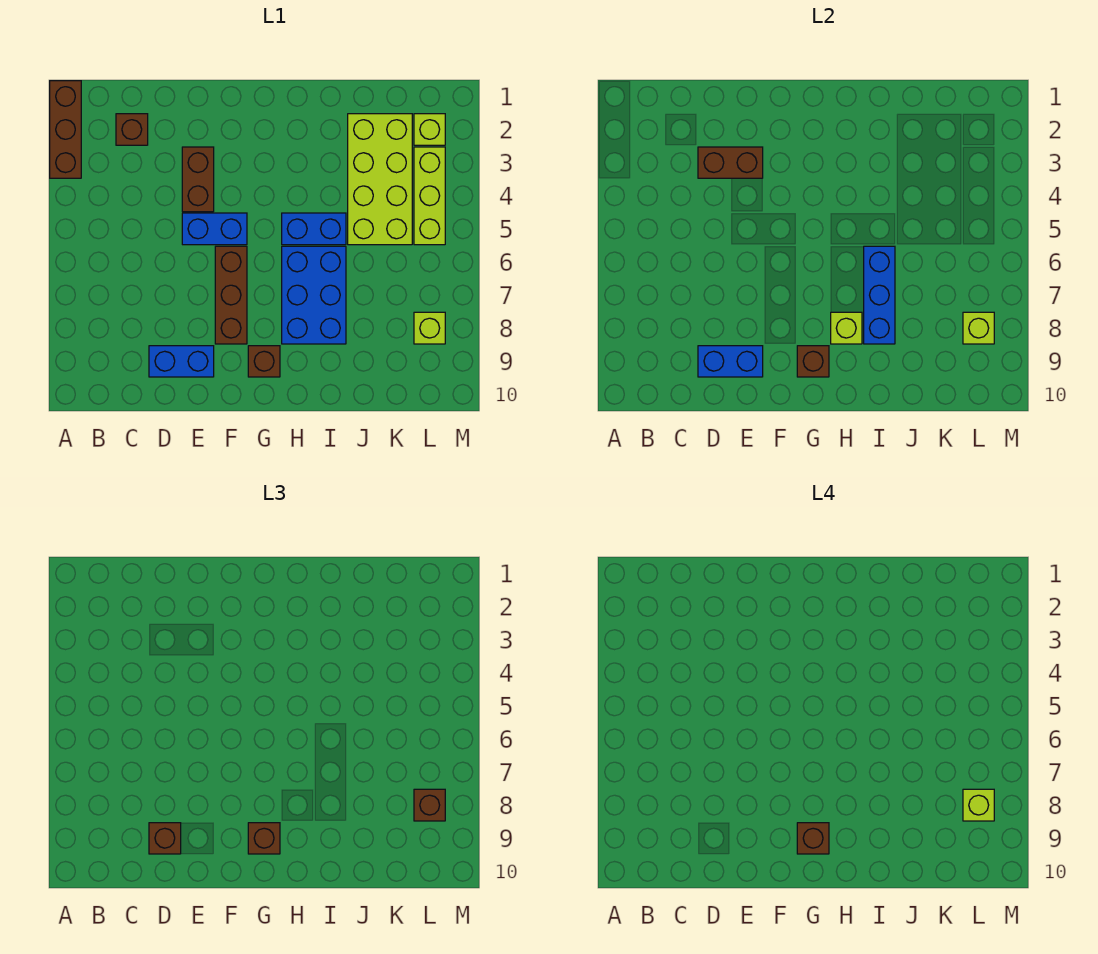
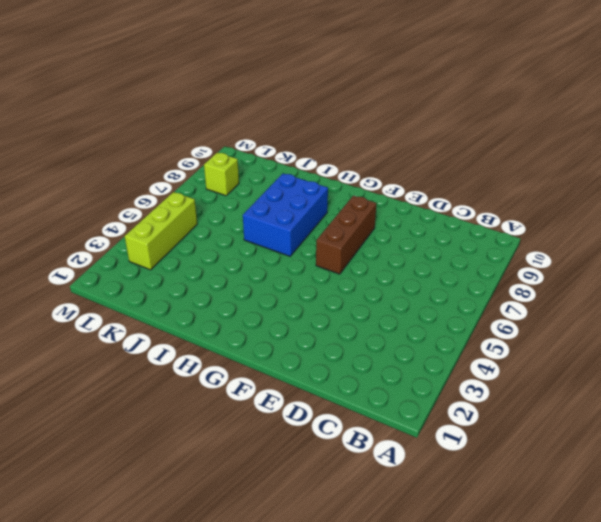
none -> brown brick A1:A3 level 1
none -> brown brick C2 level 1
none -> blue brick D9:E9 level 1

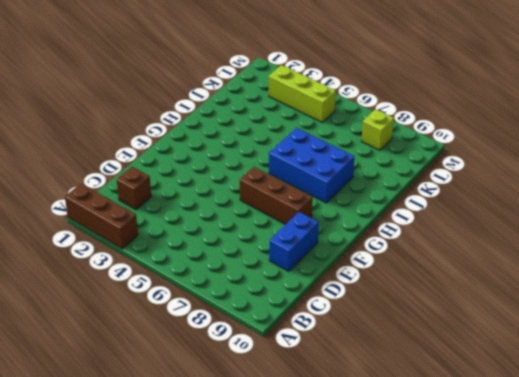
none -> brown brick E3:E4 level 1
none -> blue brick E5:F5 level 1
none -> brown brick G9 level 1

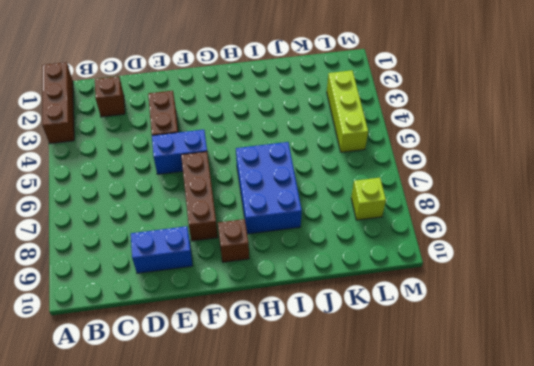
none -> blue brick H5:I5 level 1
none -> lime brick J2:K5 level 1
none -> lime brick L2 level 1

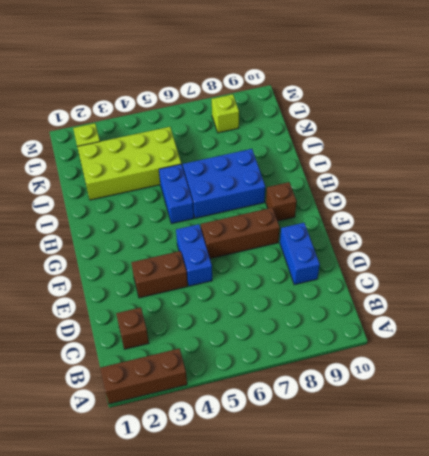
none -> lime brick L3:L5 level 1
none -> brown brick D3:E3 level 2
none -> blue brick D9:E9 level 2

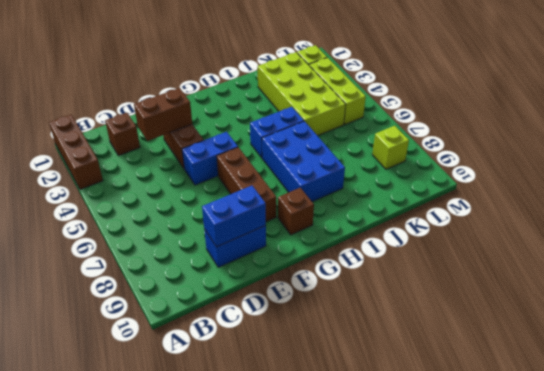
none -> brown brick G9 level 2
none -> lime brick H8 level 2
none -> blue brick I6:I8 level 2

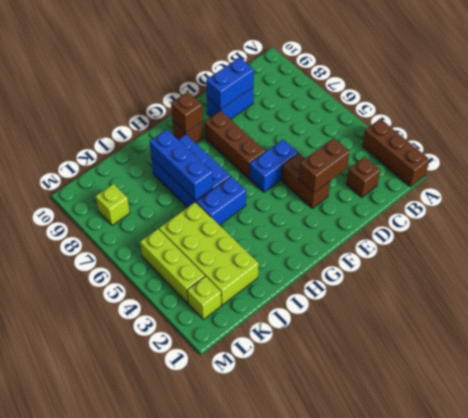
none -> lime brick H8 level 2
none -> lime brick L8 level 2
none -> brown brick D9 level 3

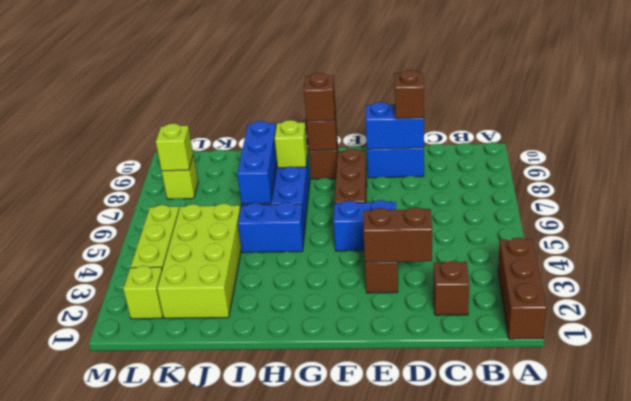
none -> brown brick L8 level 3
none -> brown brick G9 level 4
none -> lime brick L8 level 4

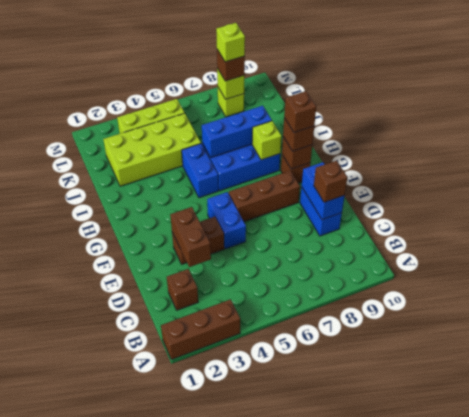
none -> lime brick L2 level 1

